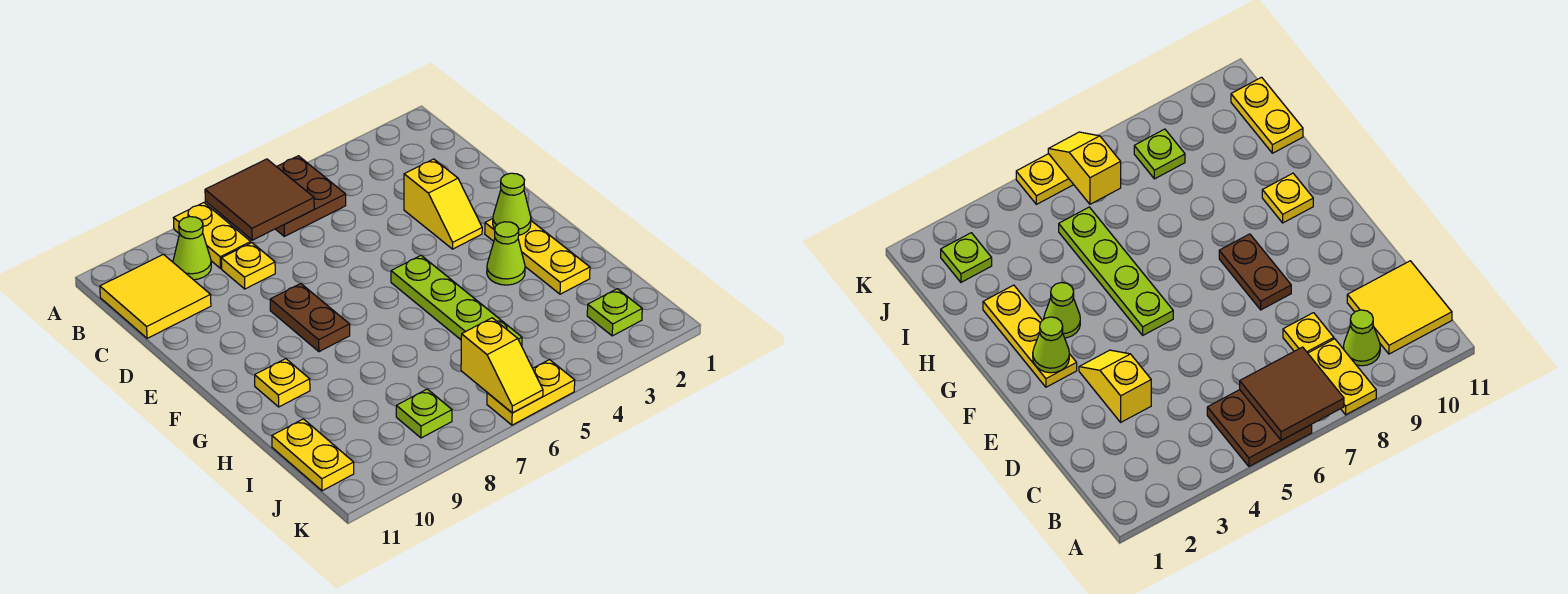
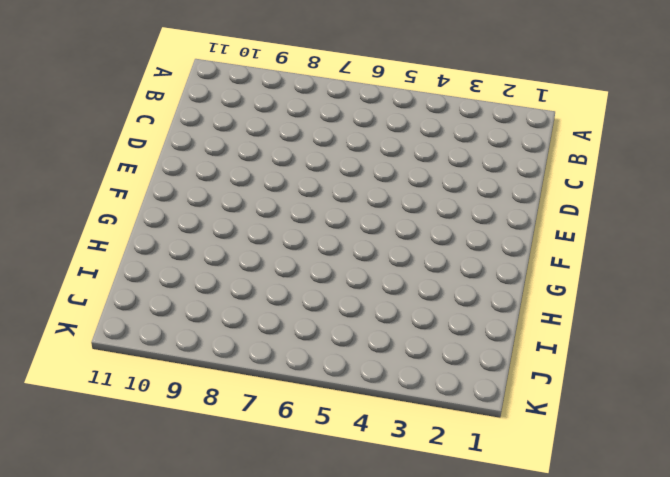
none -> brown plate A5:B6 level 1
none -> yellow plate A8:B8 level 1
none -> lime cone B9 level 1

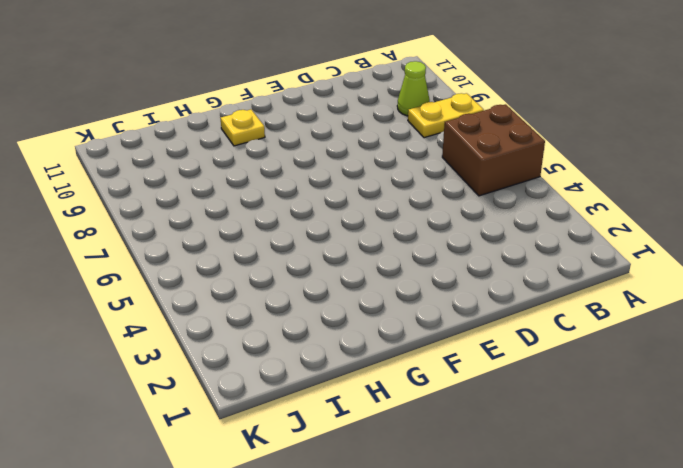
brown brick A5:B6 level 1 -> brown plate A5:B6 level 1
none -> yellow tile B10:C11 level 1
none -> yellow plate C8 level 1
none -> yellow slope D3:E3 level 1 top D

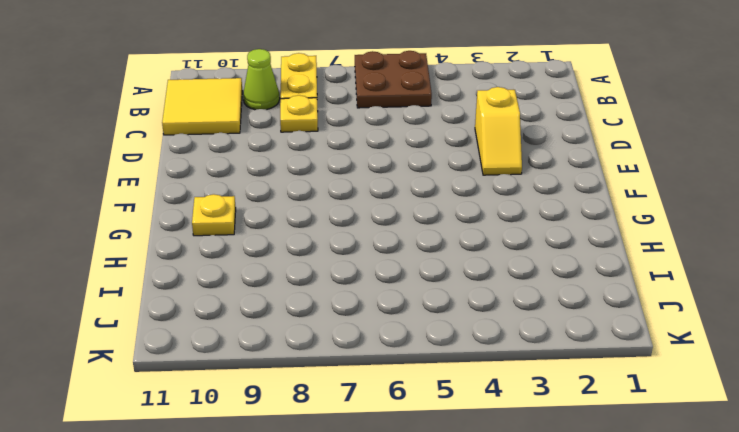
none -> brown plate E8:F8 level 1
none -> yellow plate F2:H2 level 1
none -> lime plate F5:I5 level 1

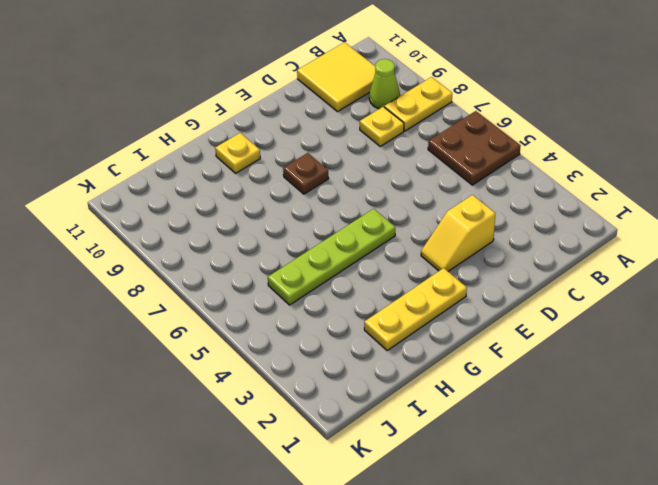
brown plate F8 level 1 -> brown plate E8:F8 level 1
none -> lime cone G3 level 1
none -> yellow plate I11:J11 level 1
none -> lime plate J2 level 1

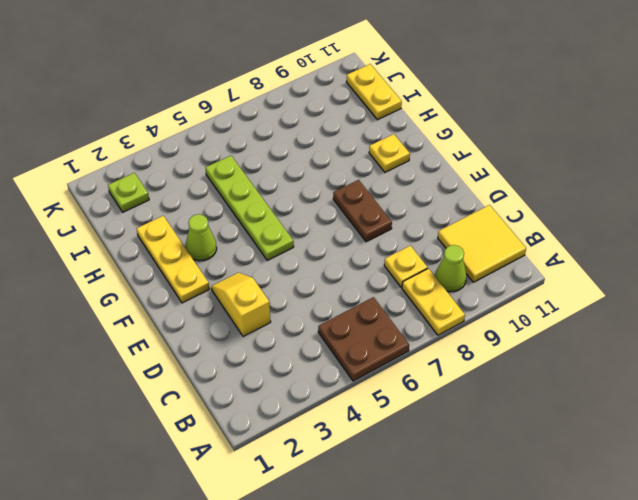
none -> lime plate J8 level 1
none -> yellow plate K5:K6 level 1
none -> brown tile A6:B7 level 2

